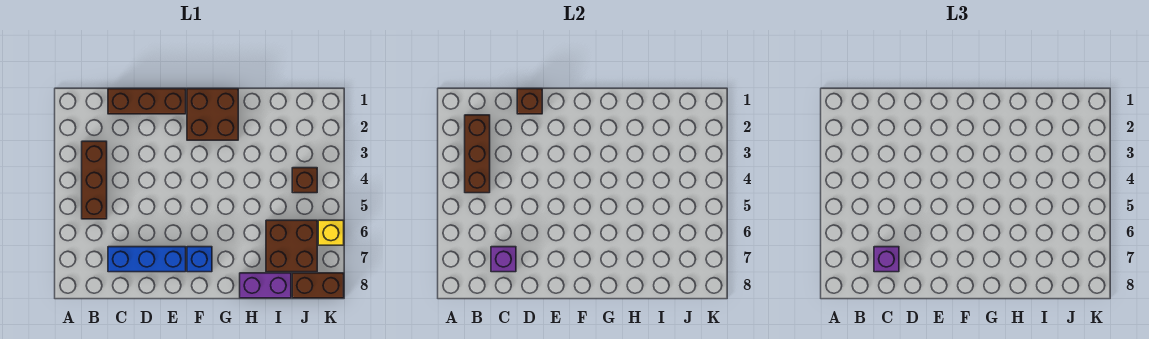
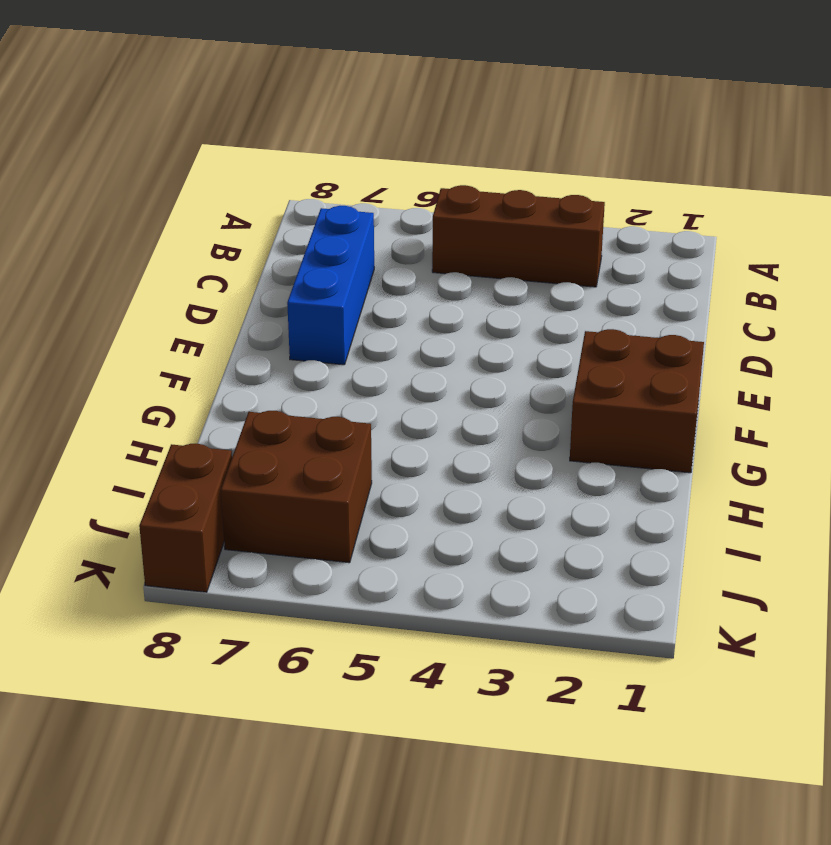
none -> brown brick C1:E1 level 1
none -> blue brick F7 level 1
none -> purple brick H8:I8 level 1

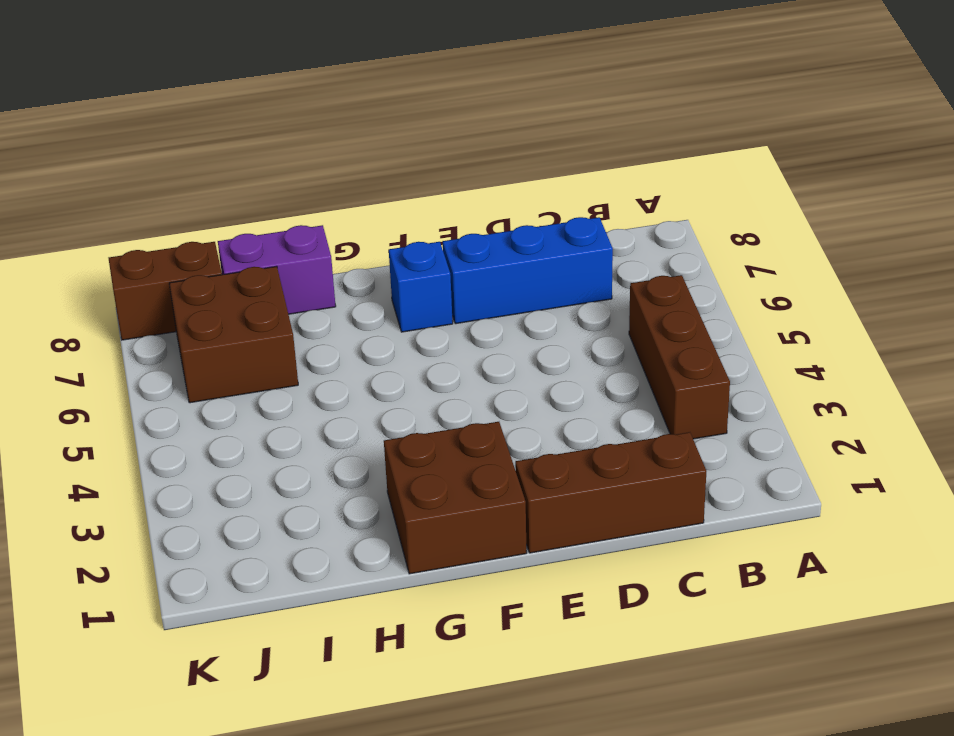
none -> brown brick J4 level 1
none -> yellow brick K6 level 1
none -> brown brick B2:B4 level 2

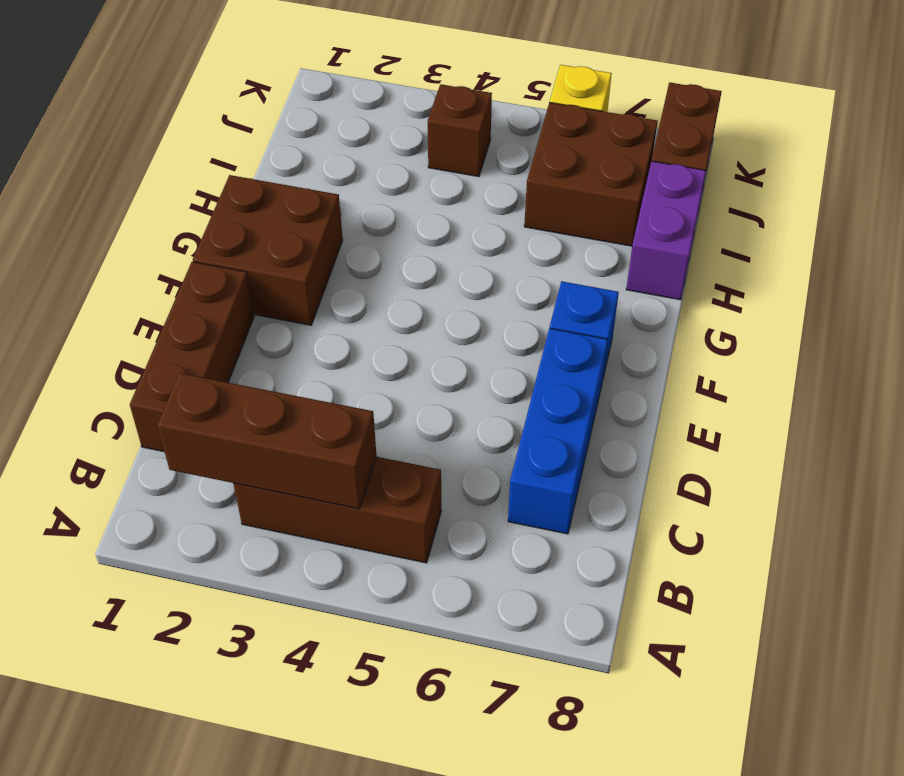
none -> purple brick C7 level 2
none -> brown brick D1 level 2
none -> purple brick C7 level 3

